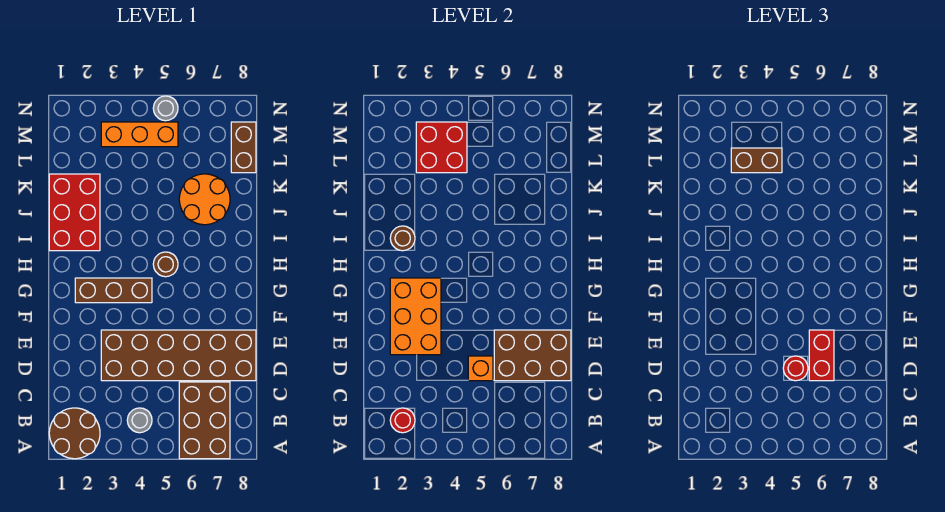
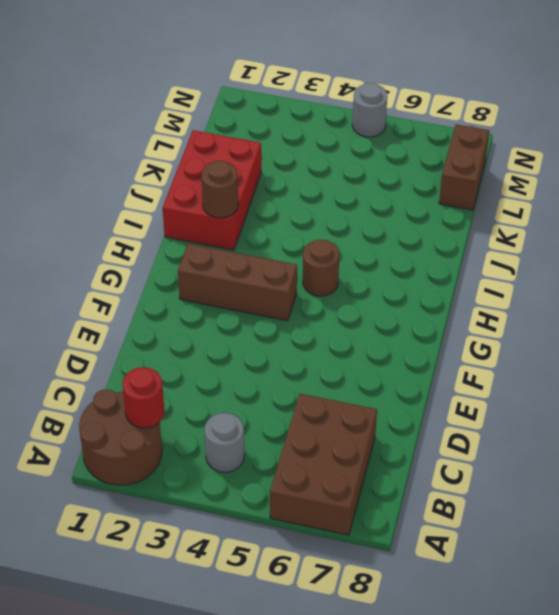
none -> brown brick D3:E8 level 1
none -> orange round brick J6:K7 level 1
none -> orange brick M3:M5 level 1

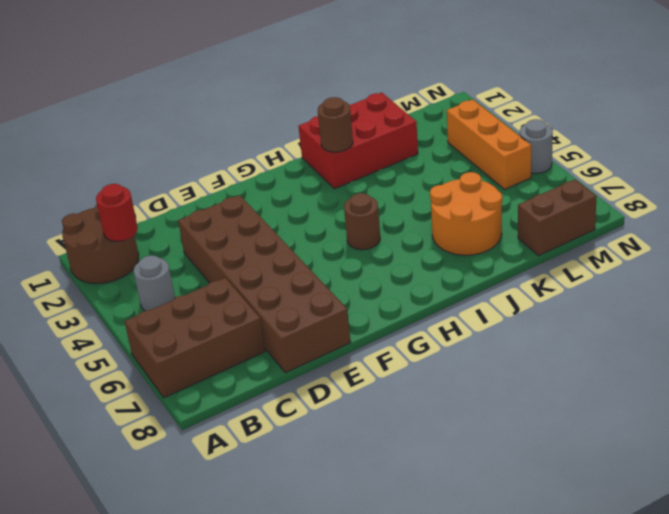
none -> brown brick G2:G4 level 1
none -> orange brick D5 level 2
none -> brown brick D6:E8 level 2

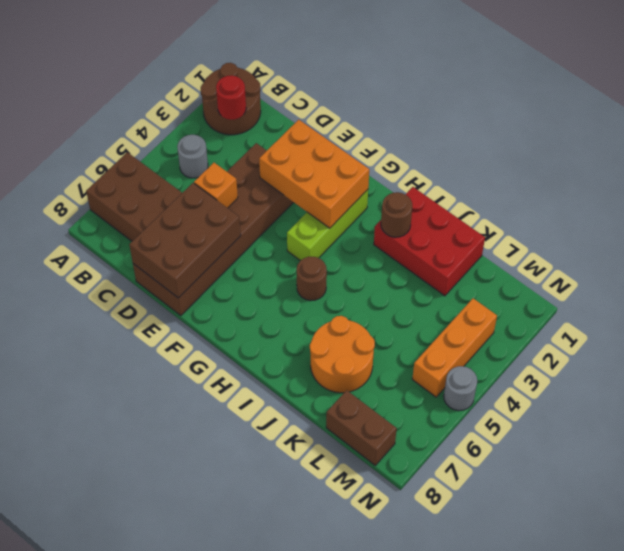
lime brick G2:G4 level 1 -> brown brick G2:G4 level 1
none -> red brick L3:M4 level 2
none -> red round brick D5 level 3
none -> red brick D6:E6 level 3

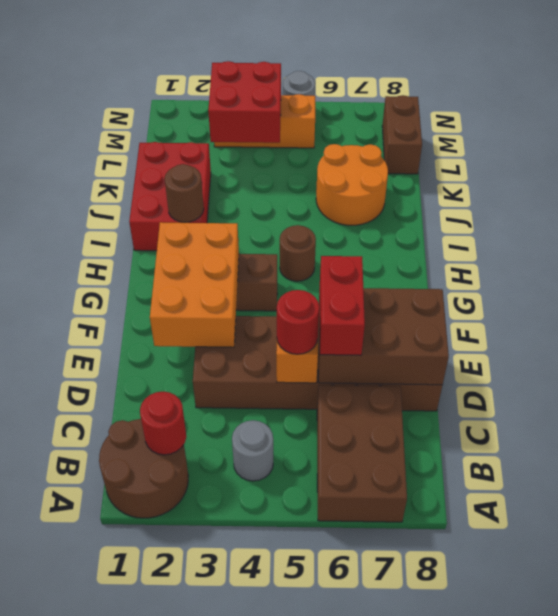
none -> brown brick L3:L4 level 3

